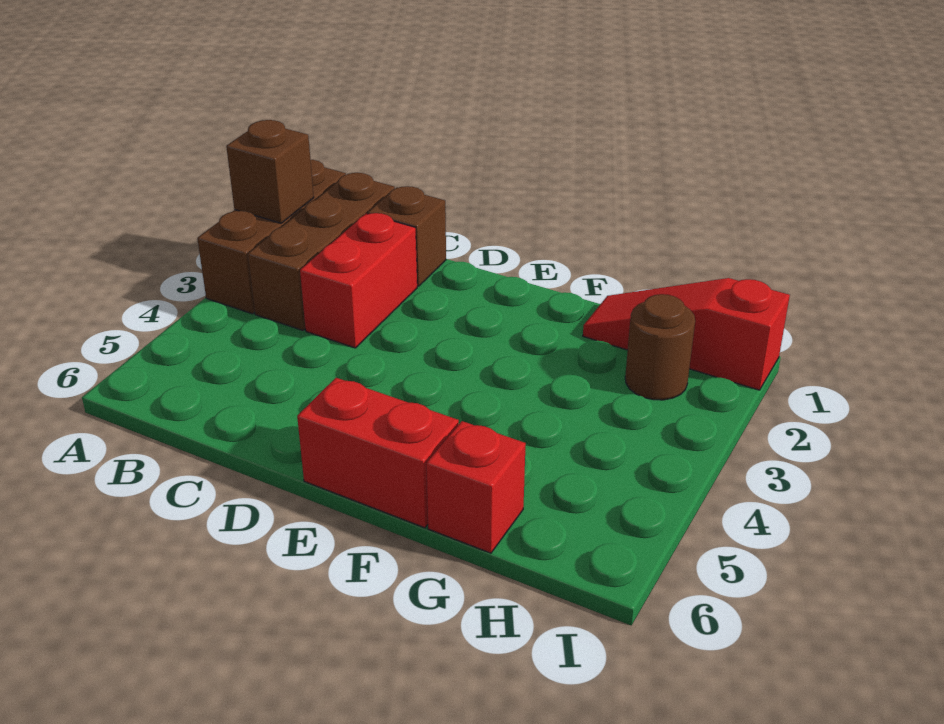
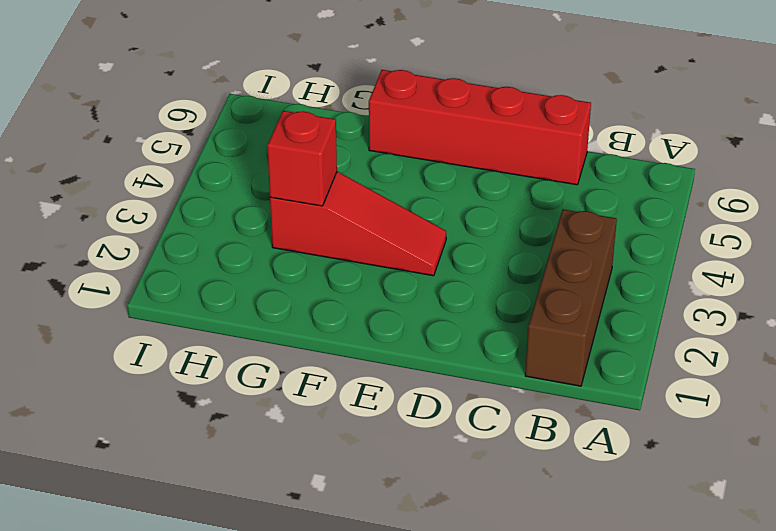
red brick C6:F6 level 1 -> red brick E6:F6 level 1
red slope E3:G3 level 1 top G -> red slope G1:I1 level 1 top I
red brick G3 level 2 -> red brick G6 level 1
none -> brown brick A1:A3 level 1
none -> brown brick C1 level 1

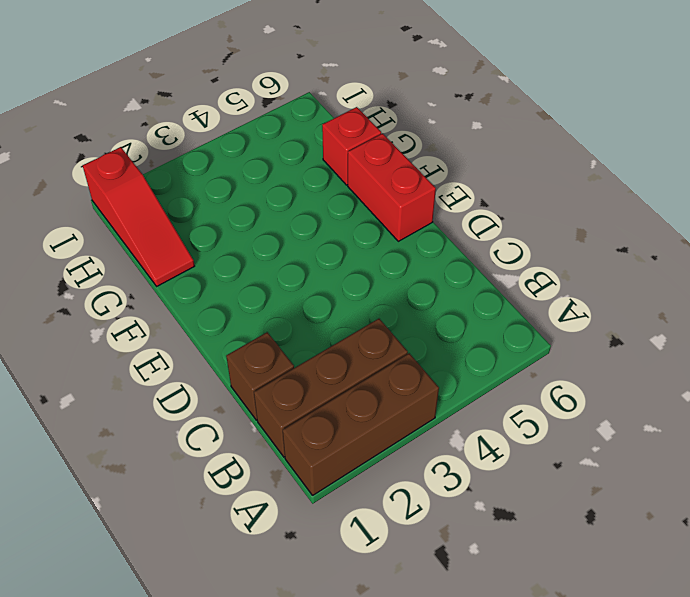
none -> red brick C2:C3 level 1
none -> brown round brick H2 level 1

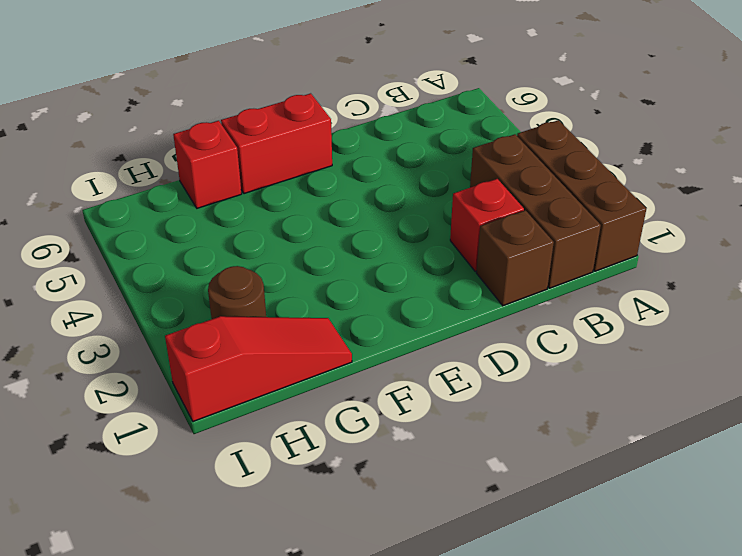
red brick C2 level 1 -> red brick C2:C3 level 1
none -> brown brick A2 level 2

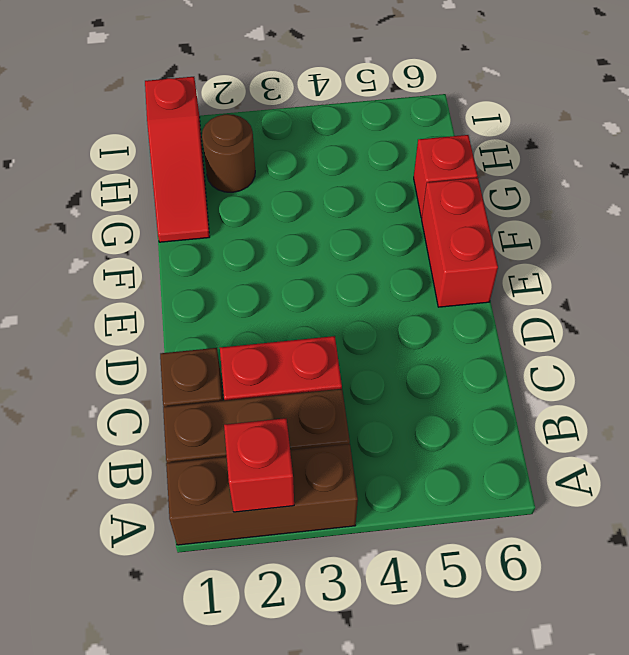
red brick A2 level 2 -> brown brick A2 level 2

